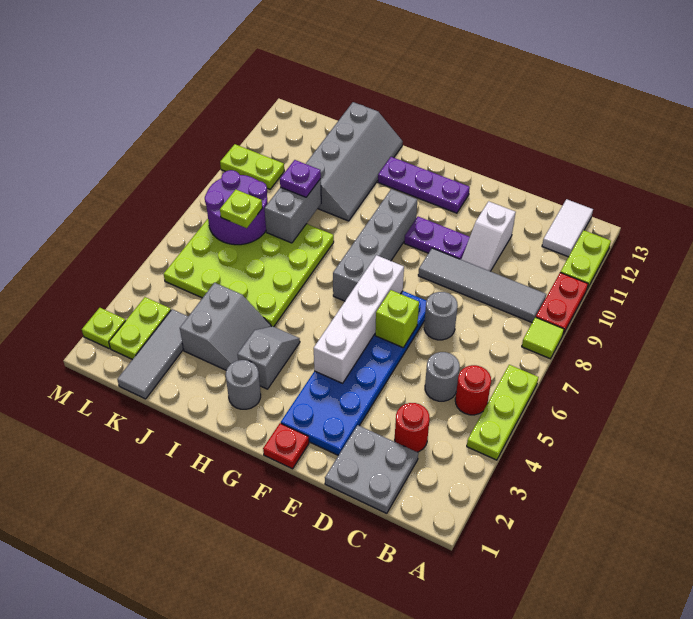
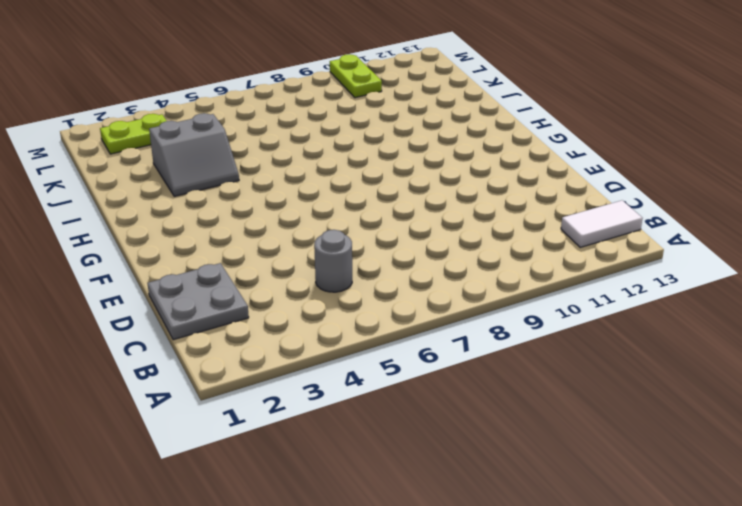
none -> lime plate A4:A6 level 1
none -> lime tile A8 level 1
none -> red plate A9:A10 level 1
none -> lime plate A11:A12 level 1

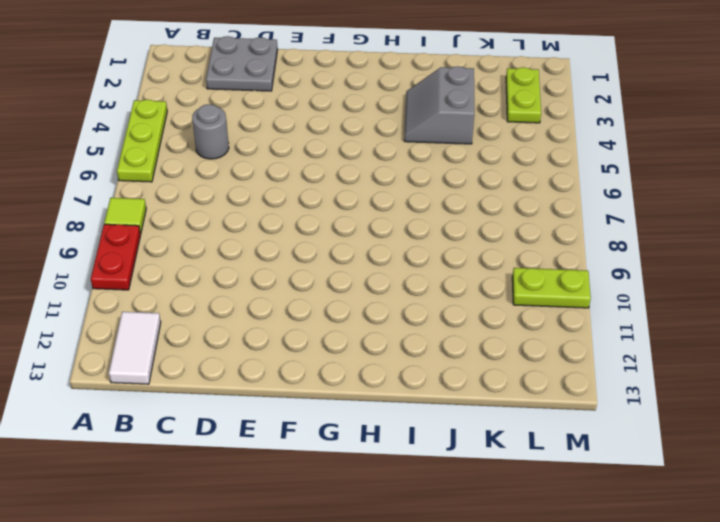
none -> lime plate A11:A12 level 1
none -> red round brick B5 level 1
none -> grey tile B9:E9 level 1
none -> red round brick C3 level 1

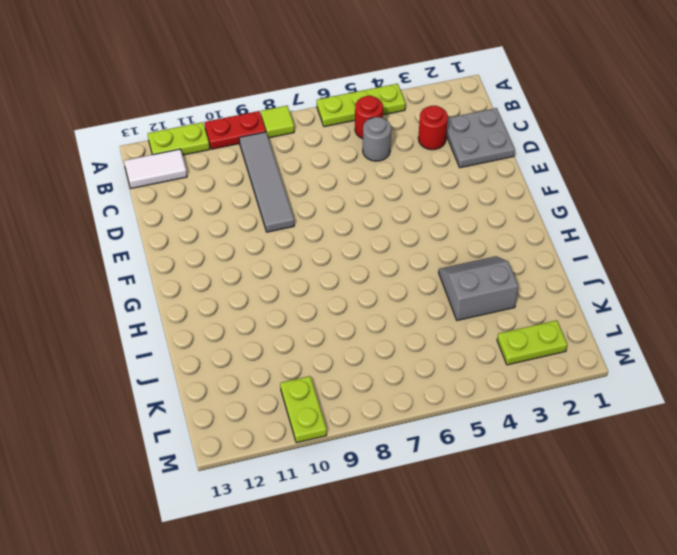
none -> grey round brick D7 level 1
none -> white slope D10:D11 level 1 top 11
none -> blue plate E2:F7 level 1
none -> purple plate E10:F10 level 1

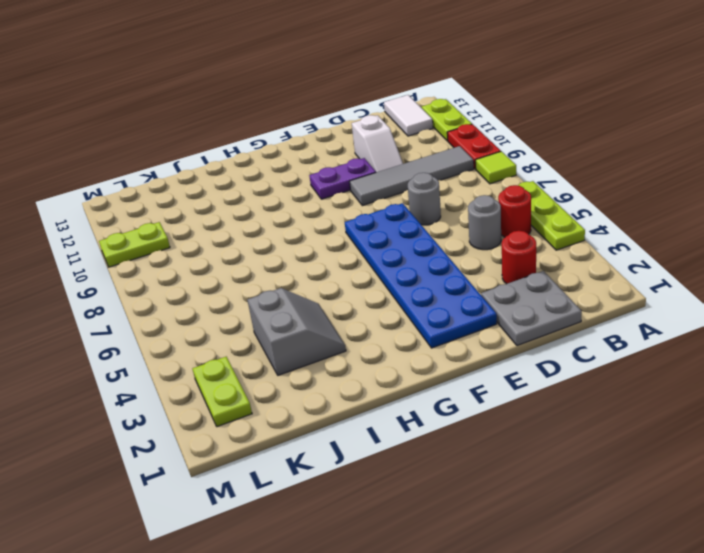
none -> red plate F1 level 1
none -> purple plate F12:H12 level 1
none -> grey brick G7:G10 level 1
none -> grey round brick H2 level 1

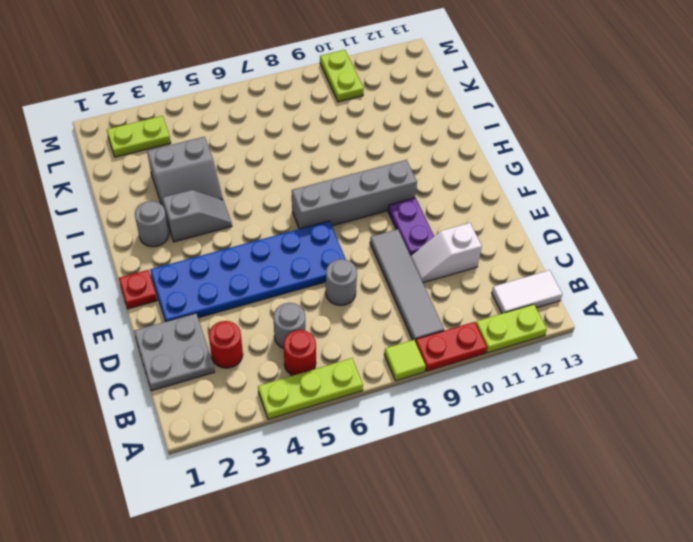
none -> purple plate F12:H12 level 1
none -> lime plate I5:L8 level 1
none -> grey slope I10:J13 level 1 top J
none -> grey tile K1:K3 level 1

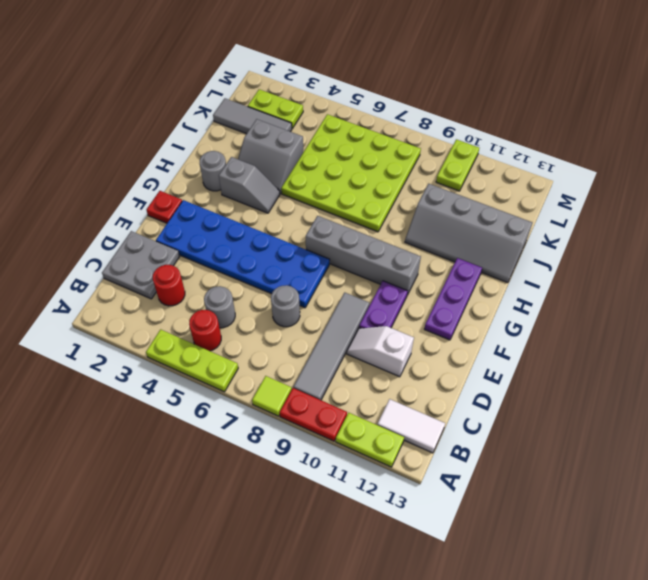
none -> lime plate M2 level 1
none -> lime brick E6 level 2
none -> white brick F4:F7 level 2
none -> grey brick J8:J9 level 2

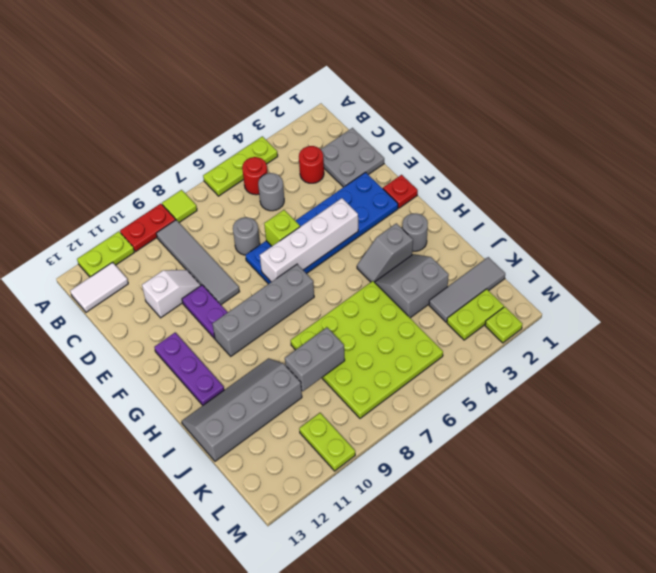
none -> purple round brick K7:L8 level 2
none -> purple plate J9 level 3
none -> lime plate K7 level 3

